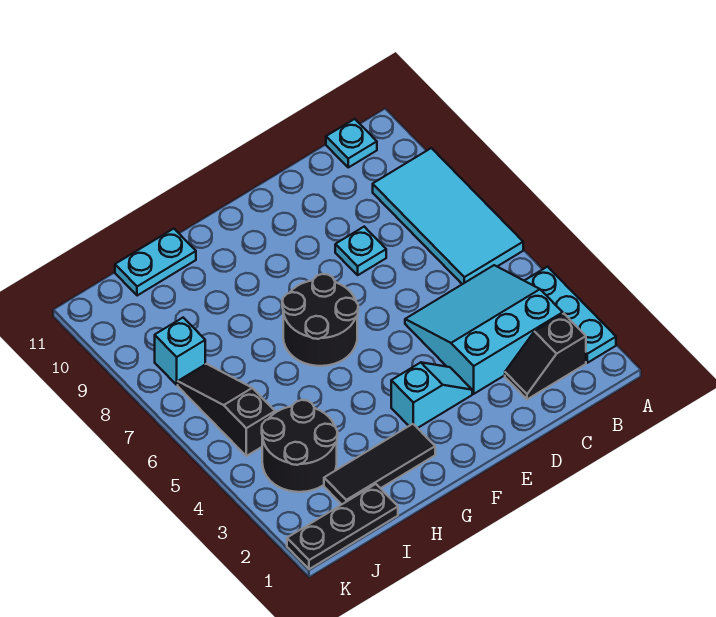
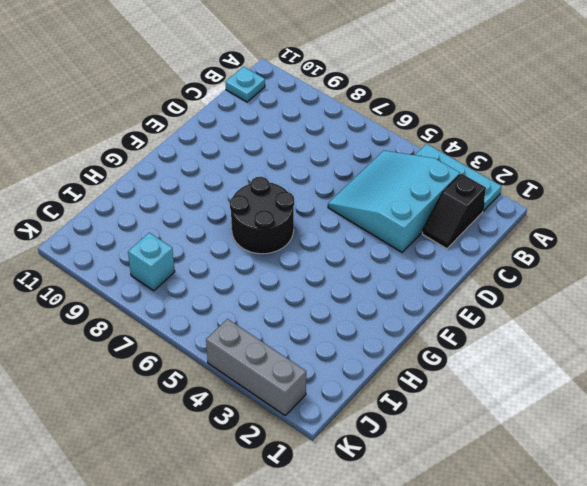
grey brick K2:K4 level 1 -> none
none -> cyan tile A6:B9 level 1
none -> cyan plate D8 level 1
none -> cyan slope E3:F3 level 1 top F

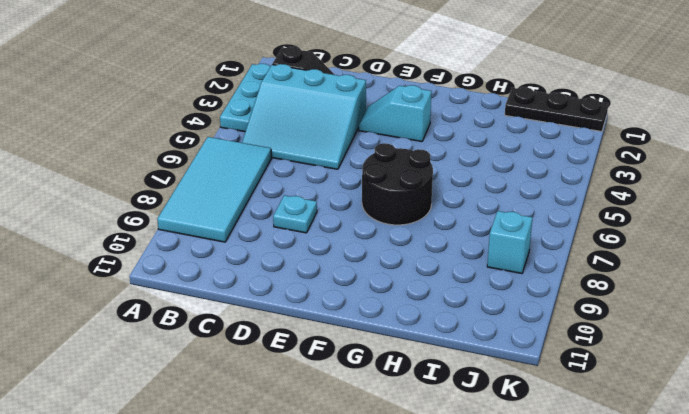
none -> cyan plate B11 level 1
none -> black tile G2:I2 level 1
none -> cyan plate H11:I11 level 1

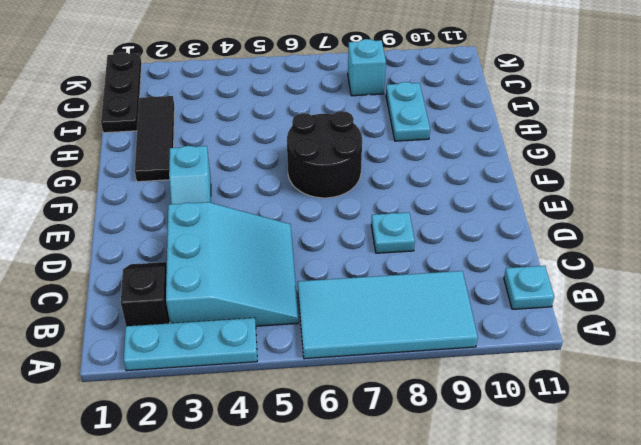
cyan plate H9:I9 level 1 -> cyan plate H11:I11 level 1
none -> black round brick I3:J4 level 1
none -> black slope J5:J7 level 1 top 5

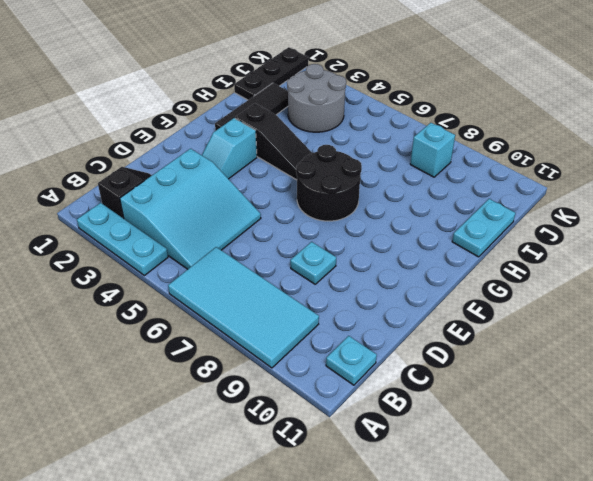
black slope G3:G5 level 1 top 3 -> black slope J5:J7 level 1 top 5
grey round brick I3:J4 level 1 -> black round brick I3:J4 level 1

